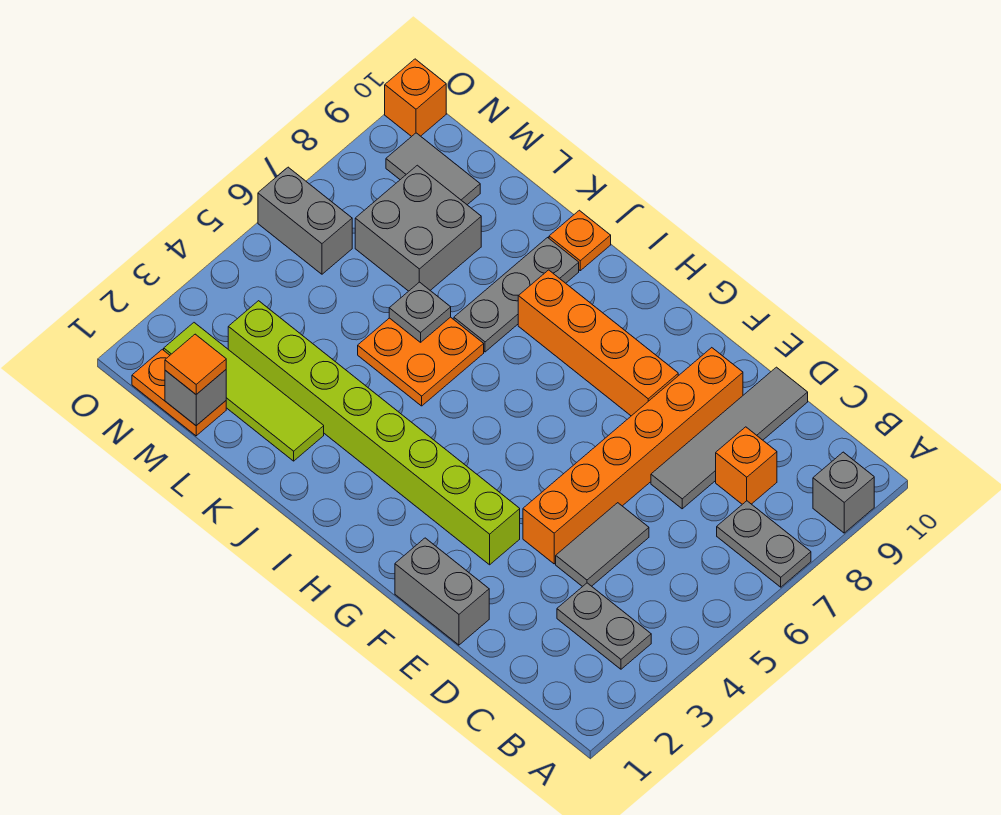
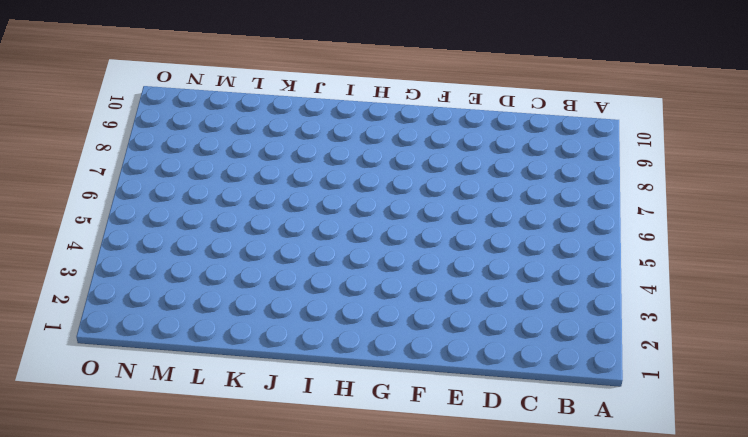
none -> grey plate A7:B7 level 1
none -> grey brick A9 level 1
none -> grey plate B3:C3 level 1

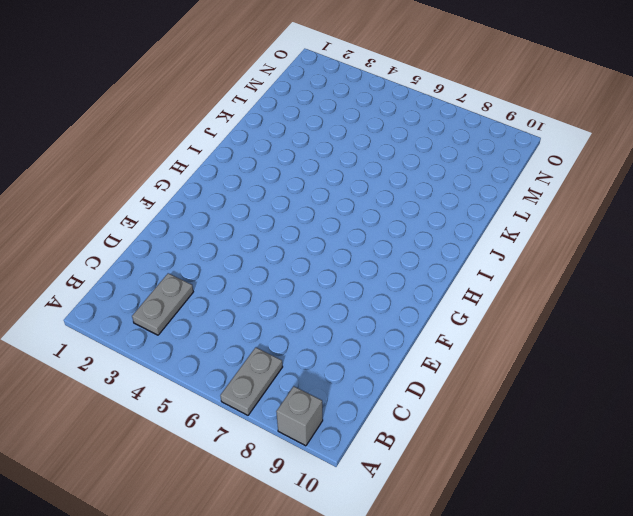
none -> orange brick C8 level 1
none -> grey tile D4:D5 level 1
none -> grey tile D7:D10 level 1

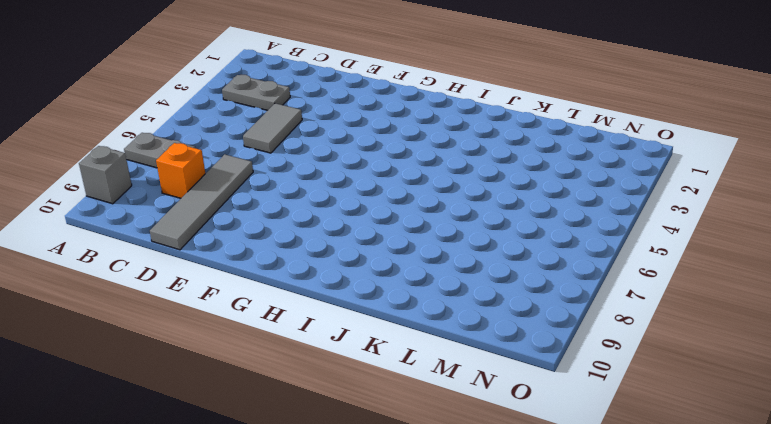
none -> grey brick E1:F1 level 1
none -> orange brick E4:E9 level 1
none -> lime brick F3:M3 level 1

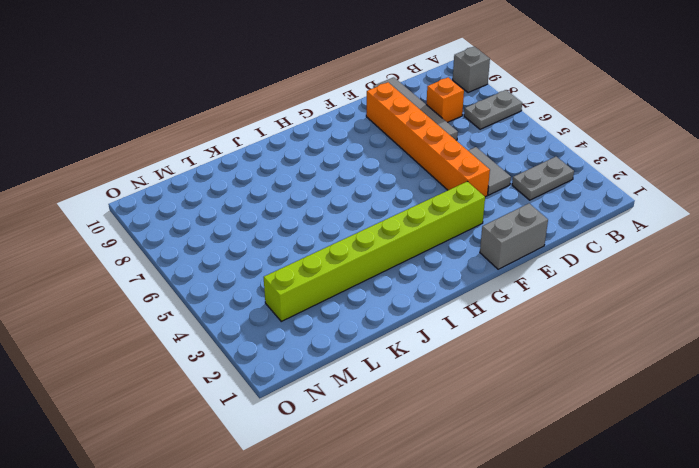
none -> orange brick F8:I8 level 1
none -> orange plate J5:K6 level 1
none -> grey plate J7:J9 level 1

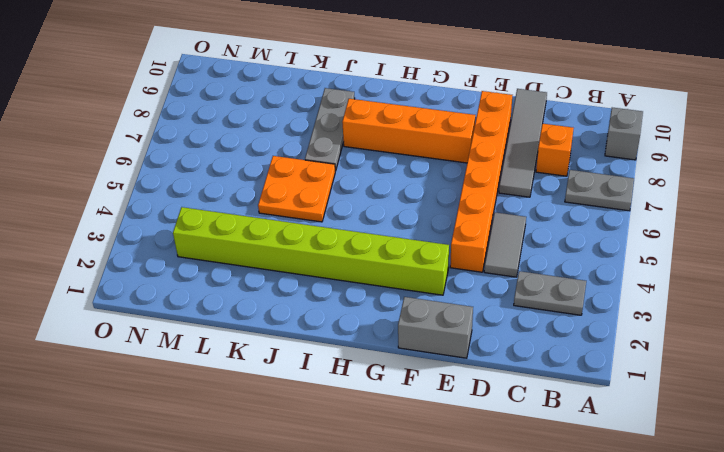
none -> orange plate J10 level 1
none -> lime tile K2:N2 level 1
none -> grey brick L7:M8 level 1

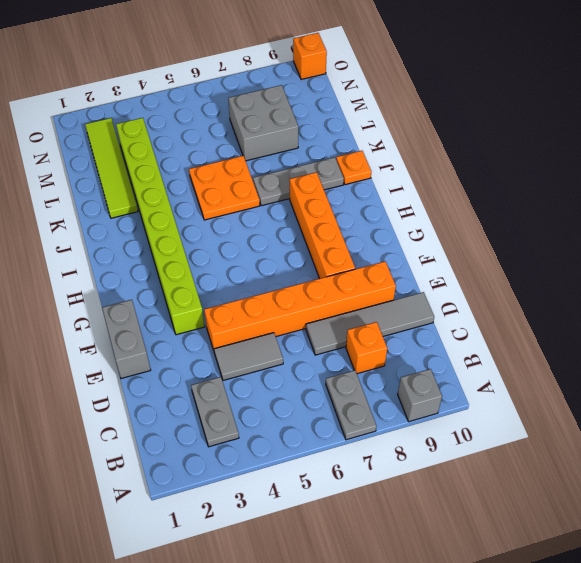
none -> orange plate M1:N1 level 1
none -> grey tile M9:N9 level 1
none -> grey brick N6:O6 level 1

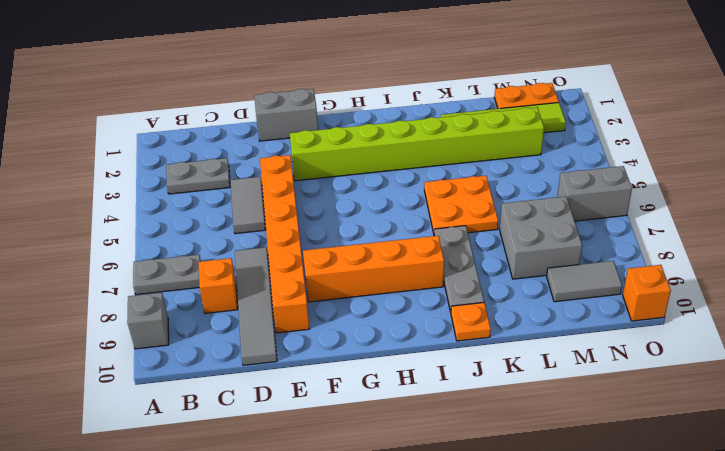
none -> grey plate K6 level 2
none -> grey brick M1 level 2
none -> orange tile M1 level 3

